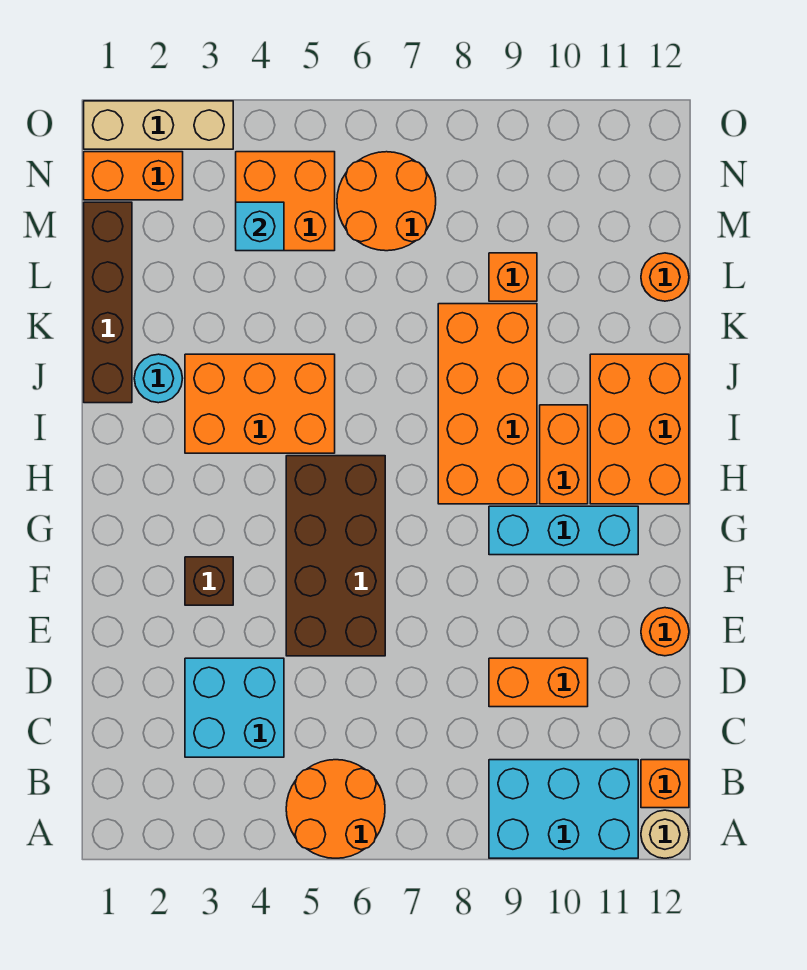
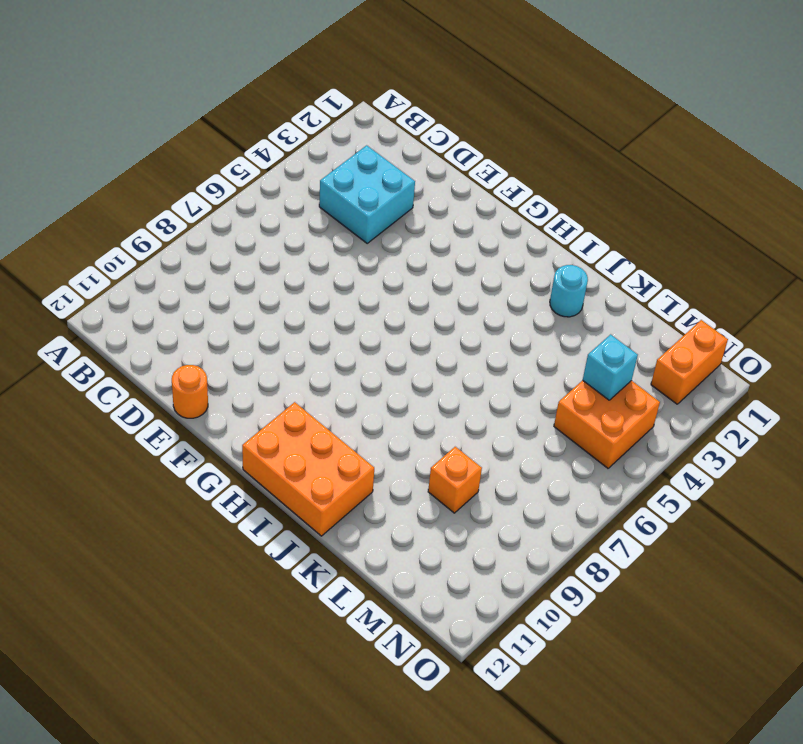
none -> orange round brick A5:B6 level 1
none -> cyan brick A9:B11 level 1
none -> tan round brick A12 level 1

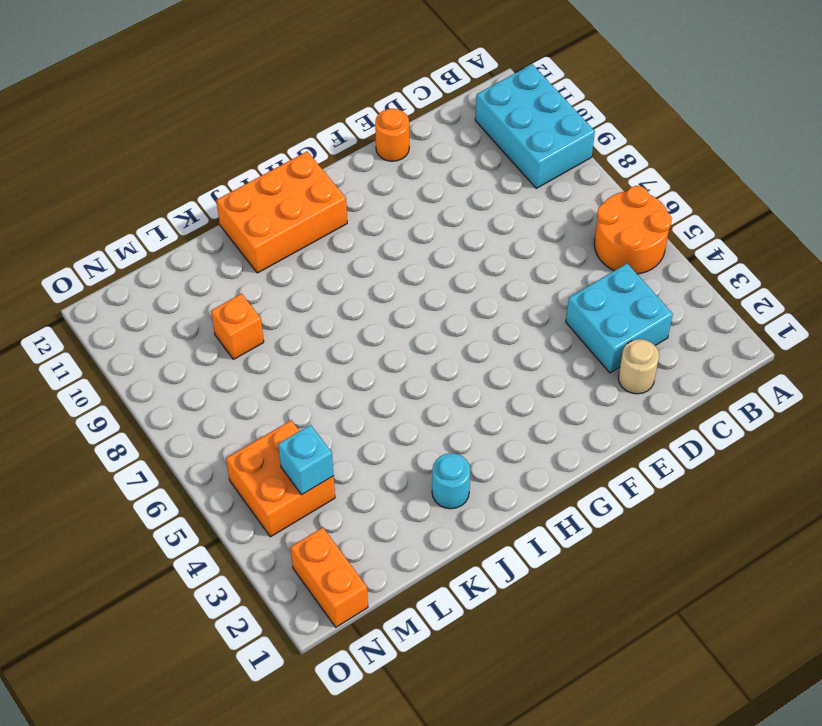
tan round brick D2 level 1 -> tan round brick A12 level 1
none -> orange brick B12 level 1
none -> orange brick D9:D10 level 1
none -> brown brick E5:H6 level 1

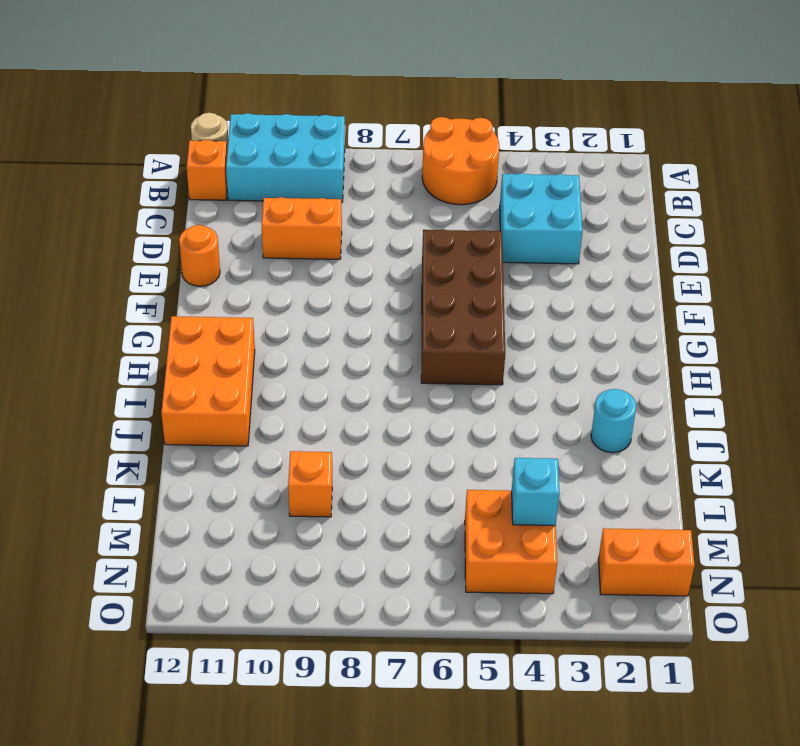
none -> brown brick F3 level 1
none -> cyan brick G9:G11 level 1
none -> orange brick H8:K9 level 1

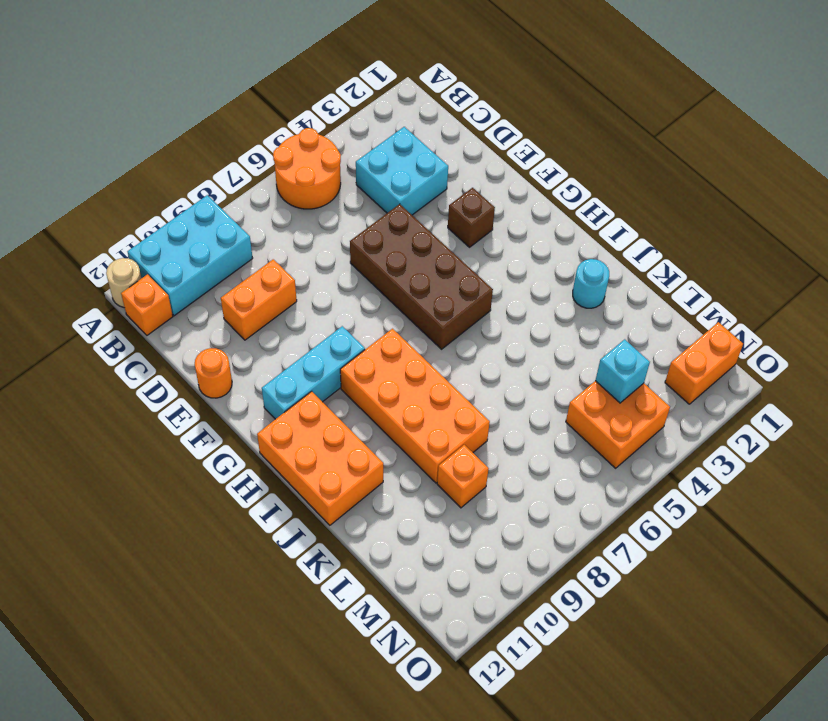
none -> orange brick H10:I10 level 1
none -> orange brick I3:J5 level 1
none -> brown brick J1:M1 level 1

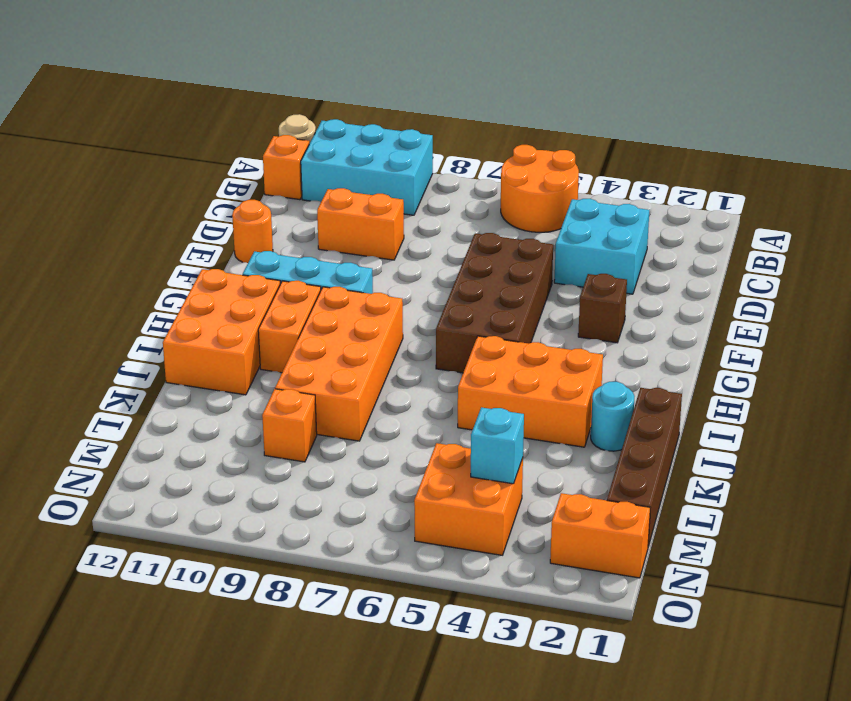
none -> orange round brick L12 level 1
none -> orange round brick M6:N7 level 1
none -> tan brick O1:O3 level 1

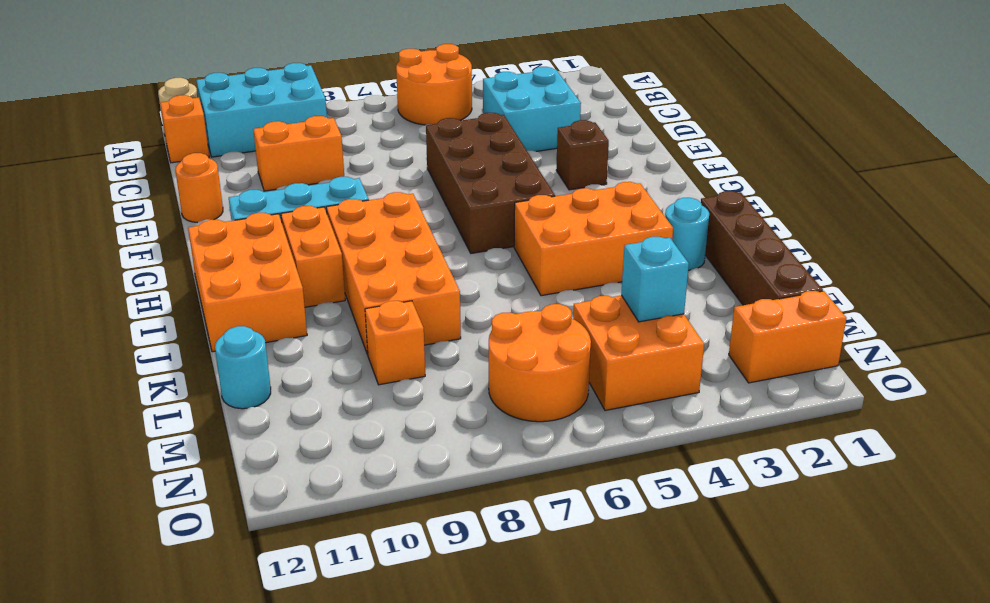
cyan round brick L12 level 1 -> orange round brick L12 level 1
none -> tan brick O1:O3 level 1

